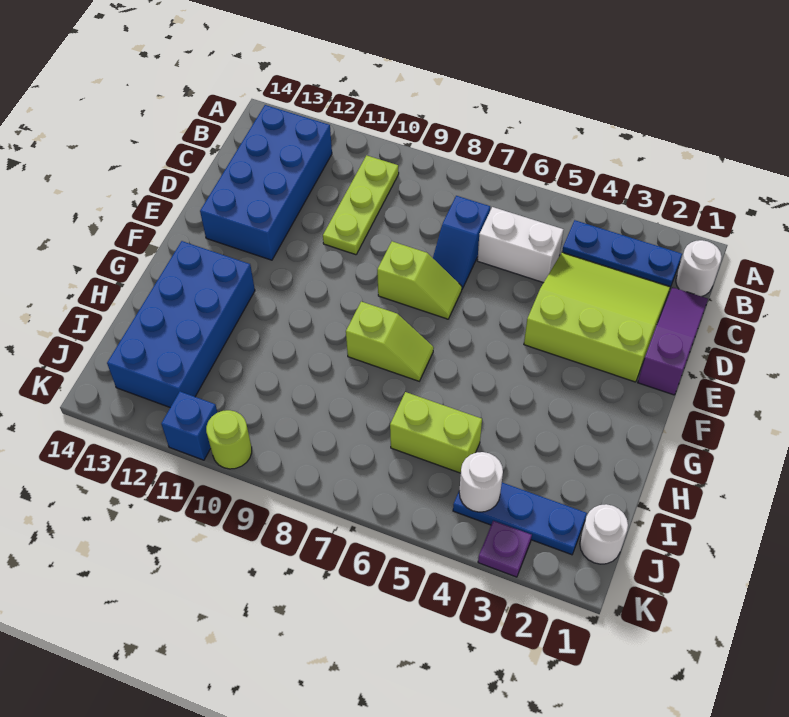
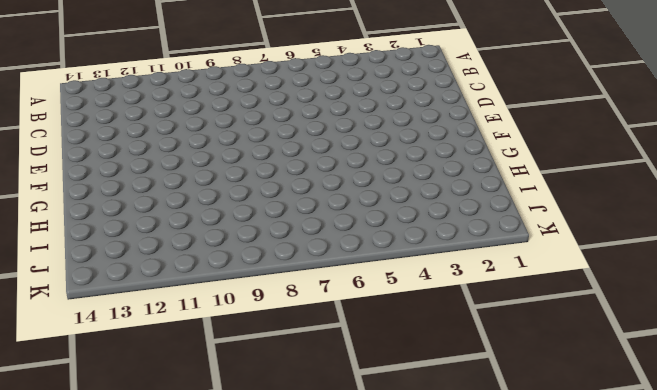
none -> white round brick B1 level 1
none -> blue plate B2:B4 level 1
none -> lime plate B10:D10 level 1

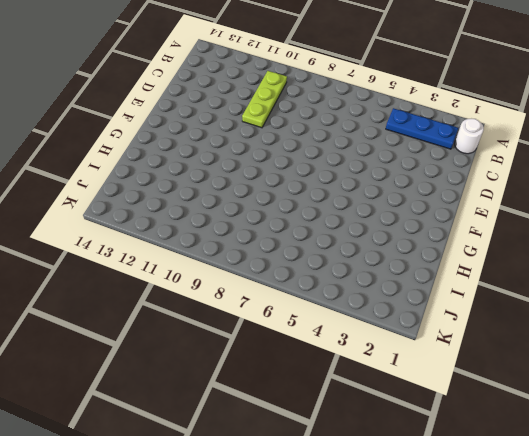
none -> blue brick B12:E13 level 1
none -> purple slope C1:E1 level 1 top E
none -> lime slope C2:E4 level 1 top E

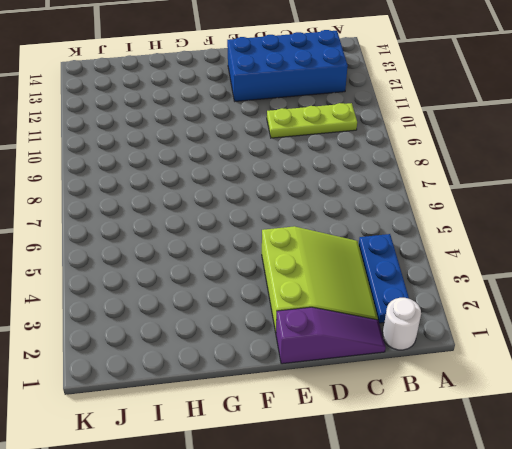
none -> white brick C5:C6 level 1
none -> blue slope C7:D7 level 1 top C
none -> lime slope E7:E8 level 1 top 8

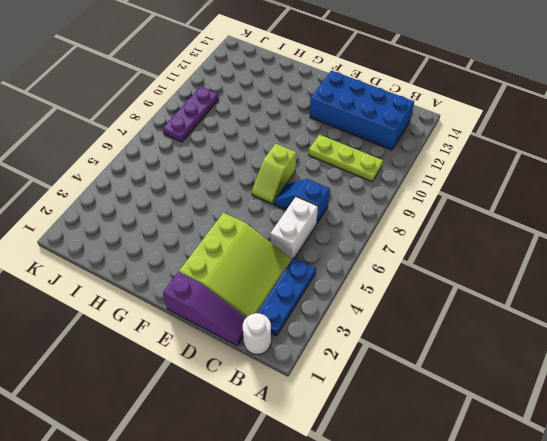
purple plate J8:J10 level 1 -> none
none -> lime slope G7:G8 level 1 top 8
none -> blue brick G12:J13 level 1
none -> lime brick I5:I6 level 1

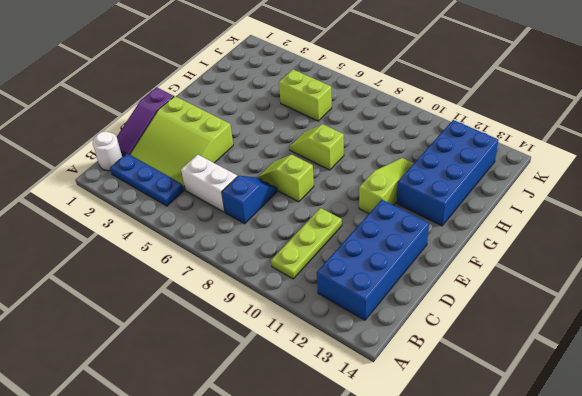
lime slope F11:H11 level 1 top F -> none
none -> white round brick J1 level 1
none -> blue plate J2:J4 level 1
none -> purple plate K3 level 1

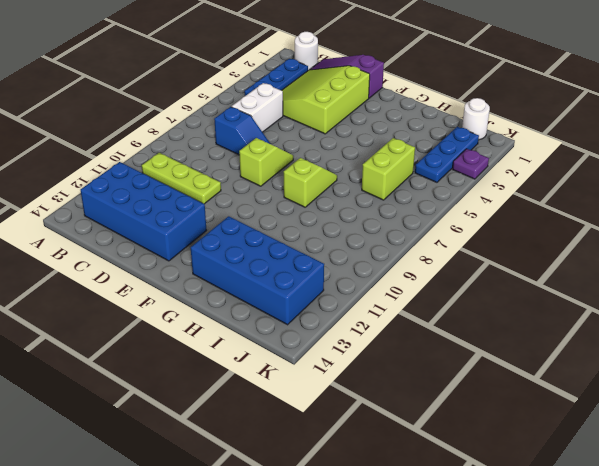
none -> lime round brick K10 level 1
none -> blue brick K11 level 1
none -> white round brick J4 level 2

